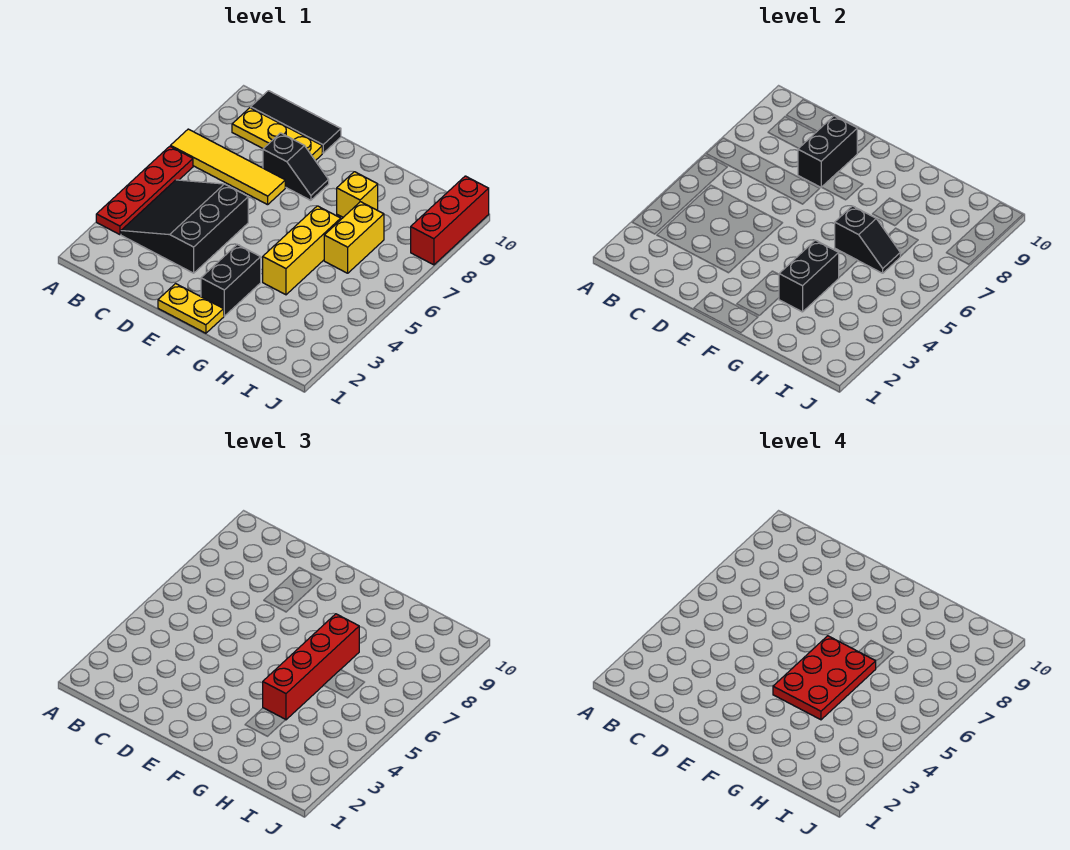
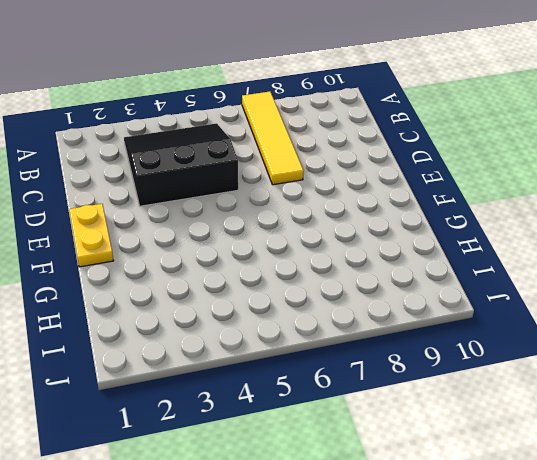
none -> red plate A3:A6 level 1
none -> yellow plate B9:D9 level 1
none -> black tile B10:D10 level 1

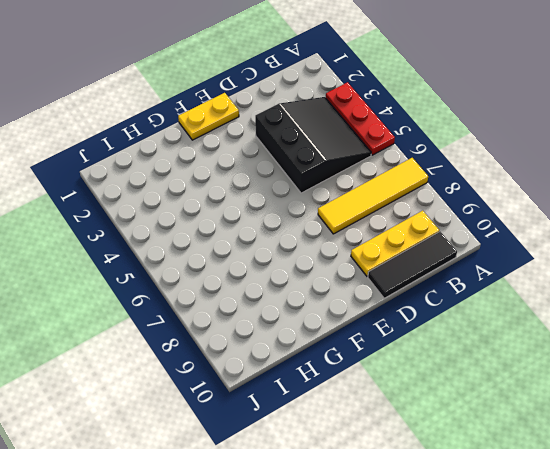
red plate A3:A5 level 1 -> red plate A3:A6 level 1
none -> black slope D8:E8 level 1 top D
none -> black brick F2:F3 level 1
none -> yellow brick G4:G6 level 1

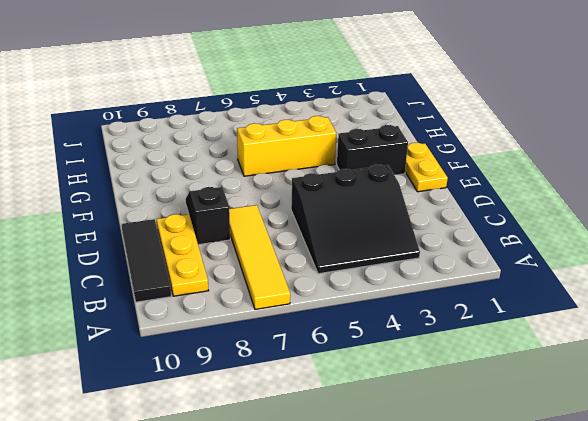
none -> red plate A3:A6 level 1
none -> yellow brick G8 level 1
none -> yellow brick H6:H7 level 1

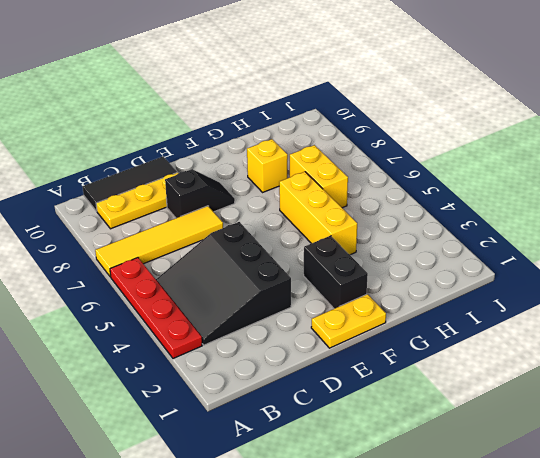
none -> red brick J8:J10 level 1
none -> black brick D8:D9 level 2
none -> black brick G3:G4 level 2

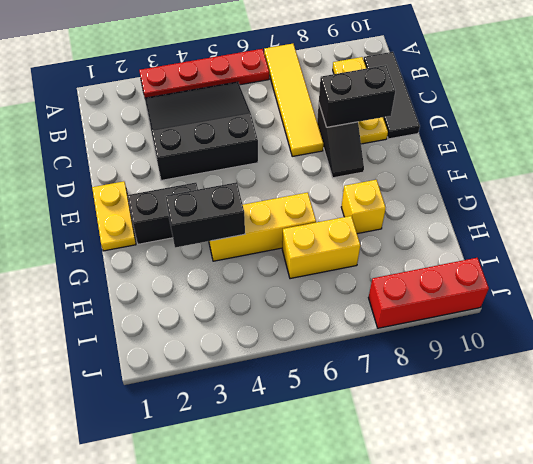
none -> black slope G6:H6 level 2 top G
none -> red brick G4:G7 level 3
none -> red plate F4:G6 level 4

